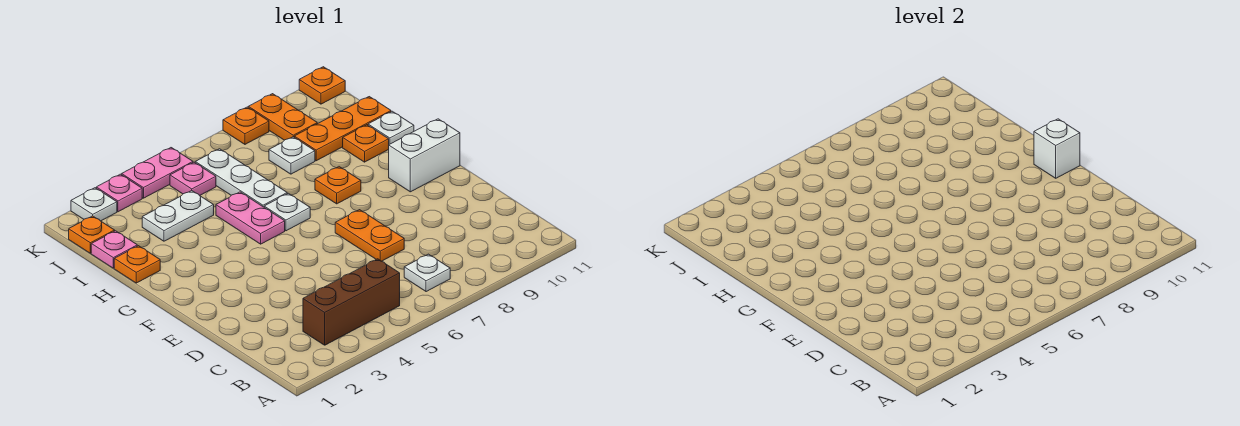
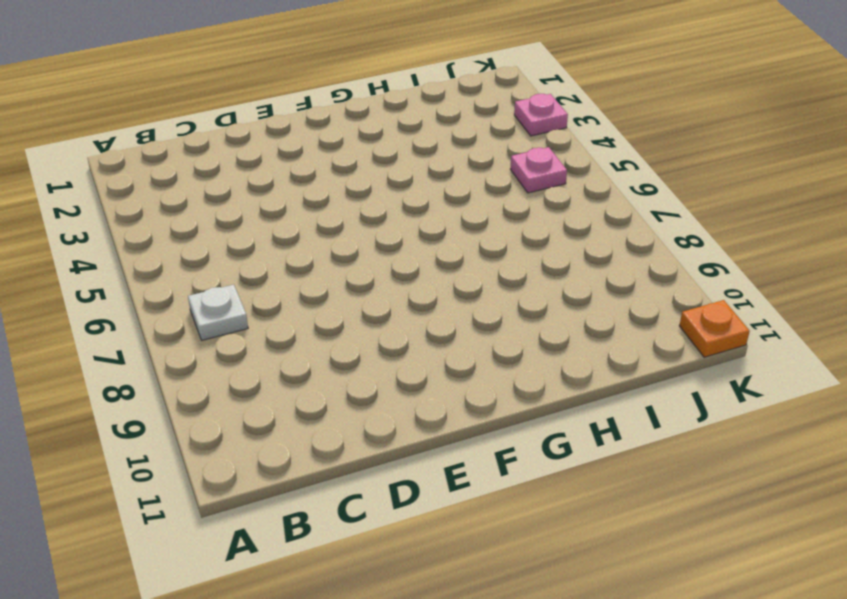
none -> brown brick B3:B5 level 1
none -> orange plate D7:E7 level 1
none -> white brick F10:F11 level 1

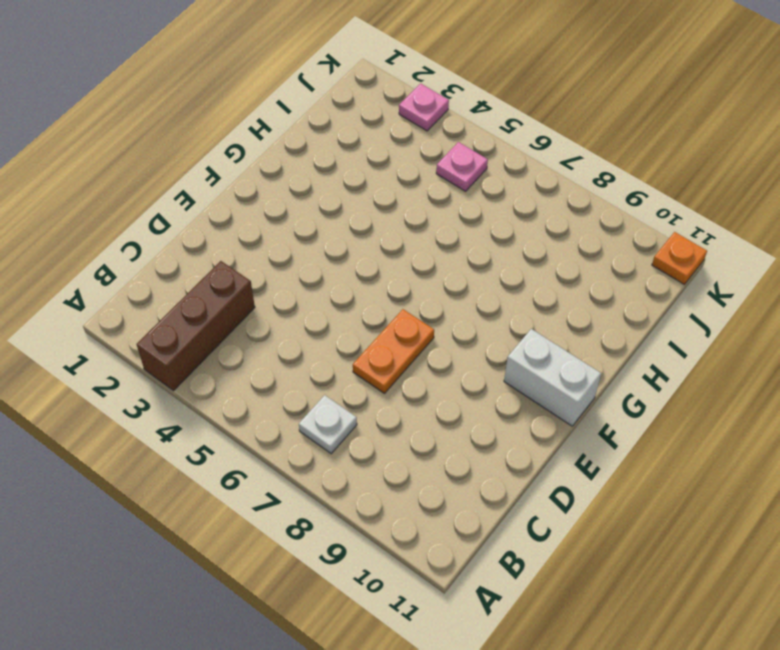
brown brick A3:C3 level 1 -> brown brick B3:B5 level 1
none -> pink plate G5:H5 level 1
none -> white plate G6 level 1
none -> orange plate G8 level 1

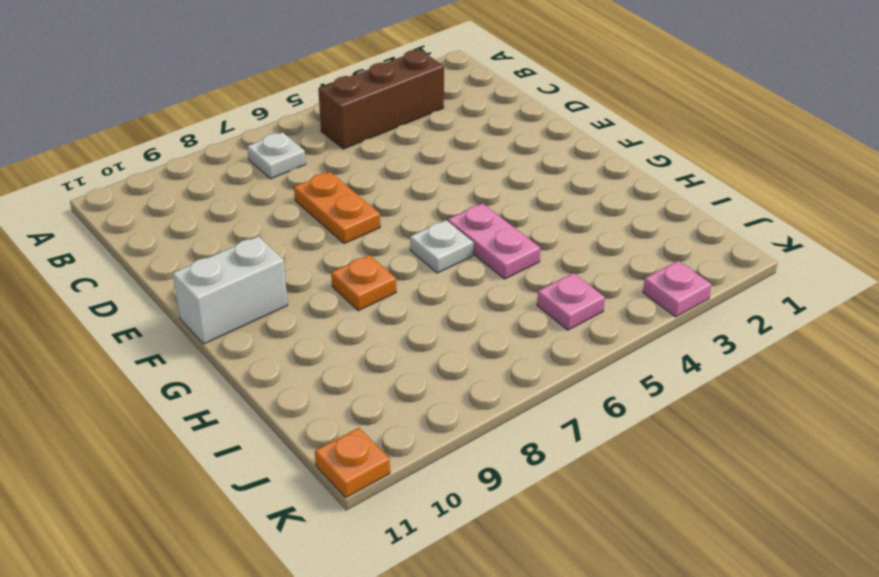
none -> orange plate H1 level 1
none -> white plate H6:J6 level 1
none -> orange plate H10 level 1

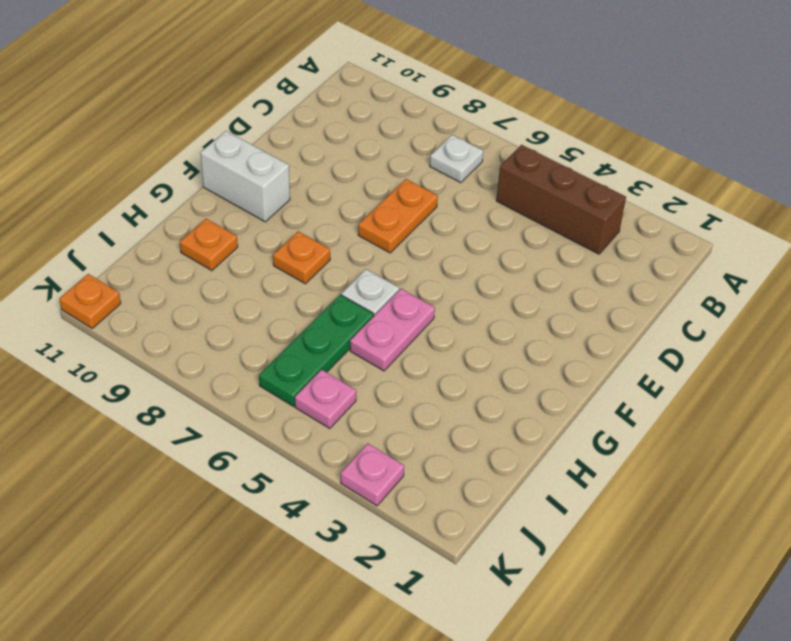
green plate H6:J6 level 1 -> white plate H6:J6 level 1
none -> orange plate H1 level 1
none -> white plate H11 level 1
none -> pink plate I1 level 1

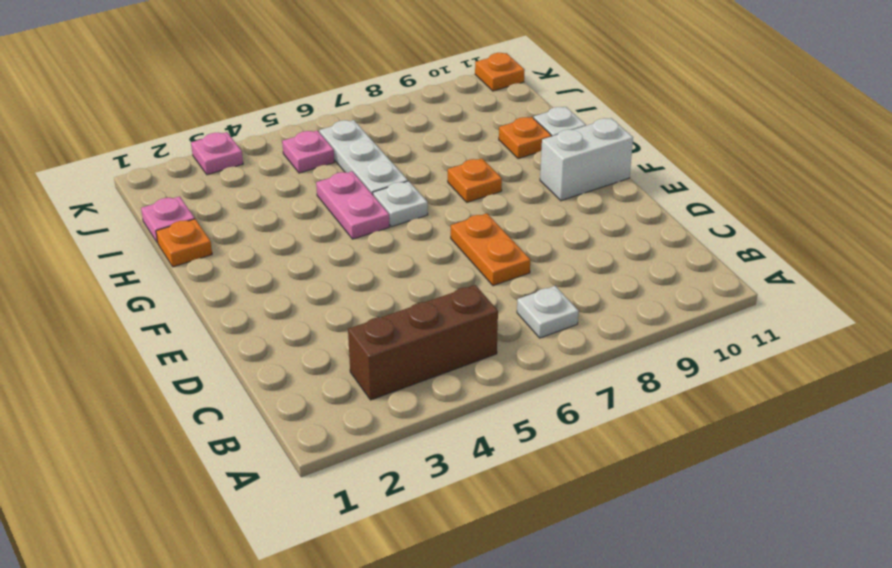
none -> white plate I3:I4 level 1
none -> white plate I8 level 1
none -> orange plate I9:I11 level 1

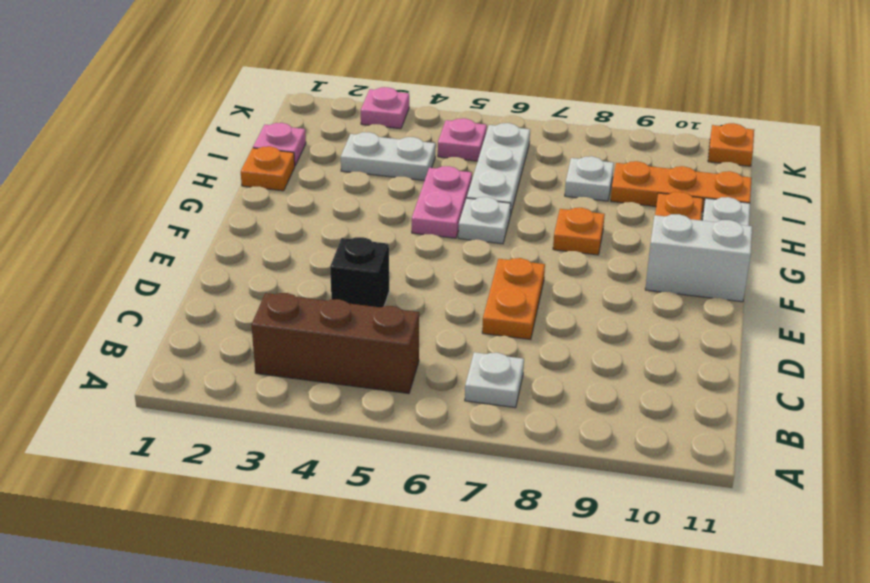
black brick D4 level 1 -> none
none -> orange plate J1 level 1
none -> orange plate J9:K9 level 1
none -> white plate K2 level 1

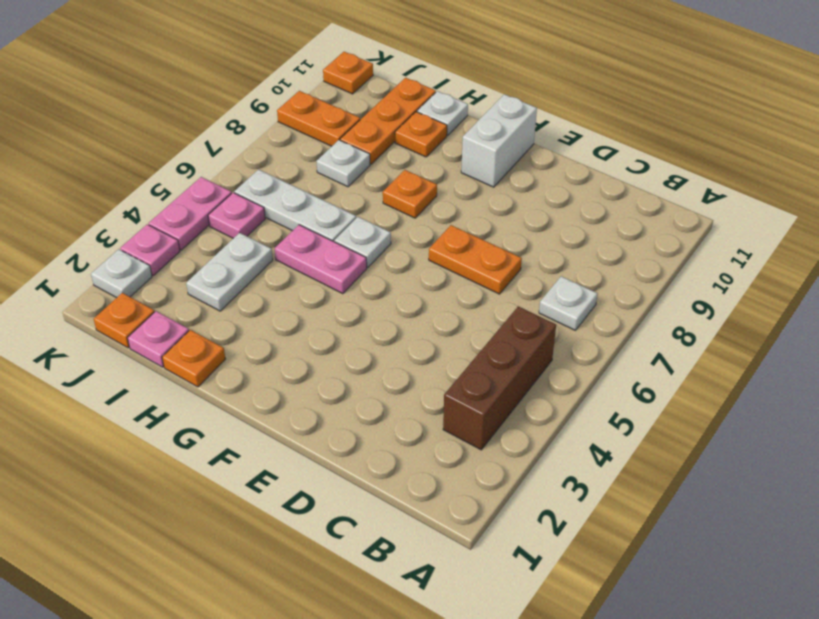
none -> orange plate K8 level 1
none -> white brick F11 level 2

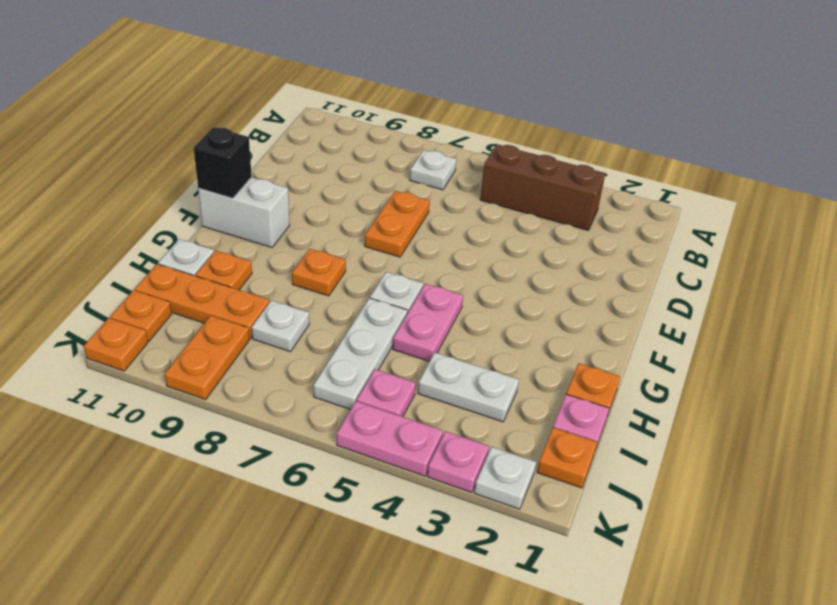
black brick F11 level 2 -> white brick F11 level 2
orange plate J11 level 1 -> orange plate K8 level 1

